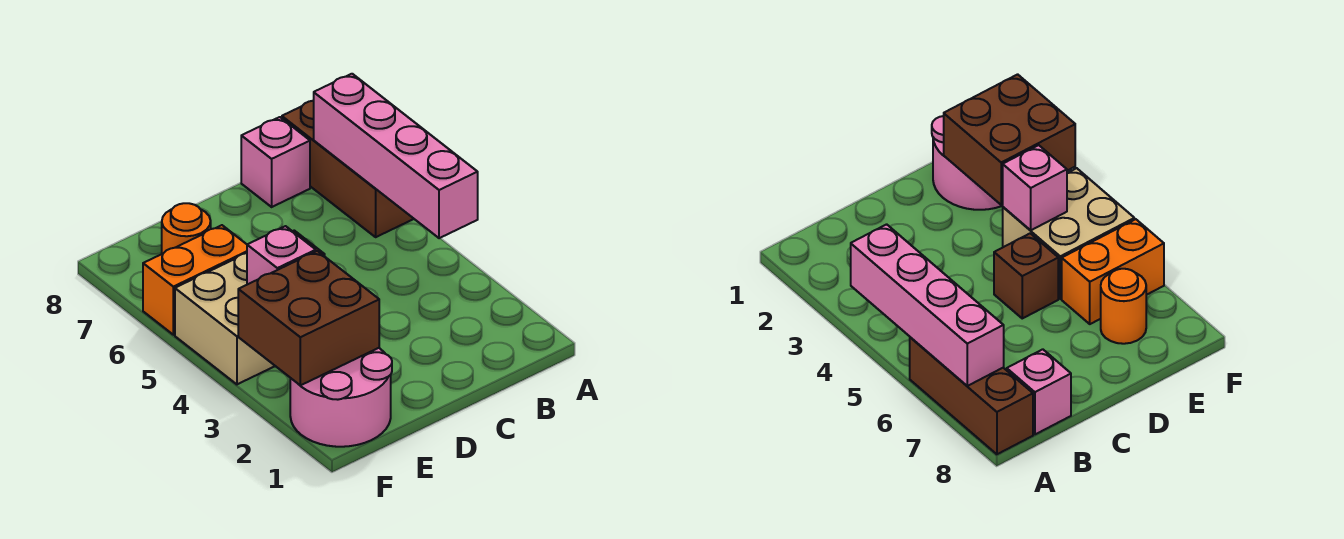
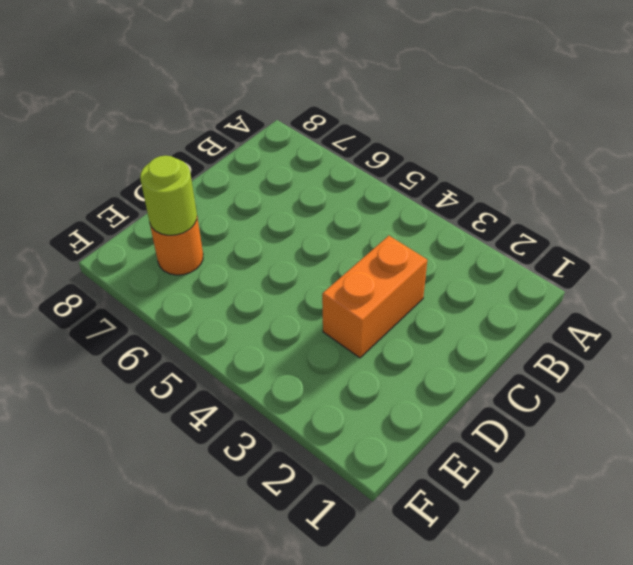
orange brick C3:D3 level 1 -> orange brick E6:F6 level 1
lime round brick E7 level 2 -> none
none -> brown brick A6:A8 level 1
none -> pink brick B8 level 1

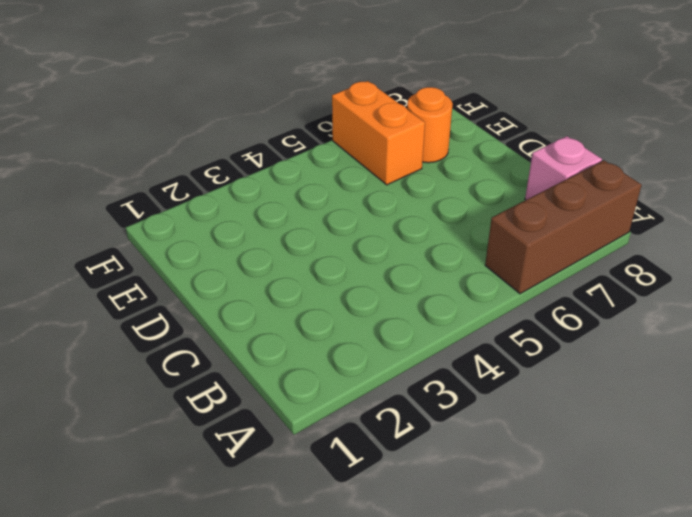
none -> brown brick D5 level 1
none -> pink round brick E1:F2 level 1

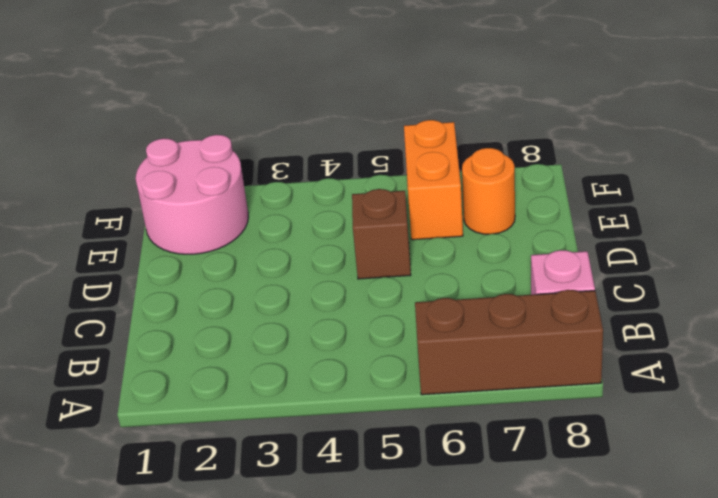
none -> tan brick E4:F5 level 1
none -> pink brick A4:A7 level 2

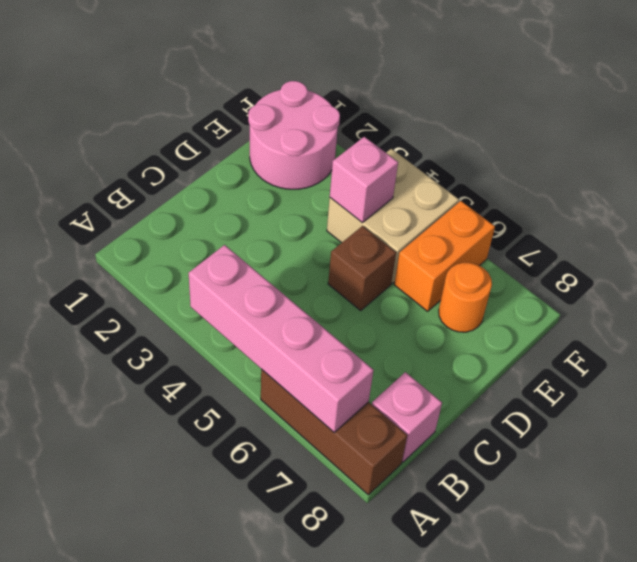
none -> brown brick E2:F3 level 2

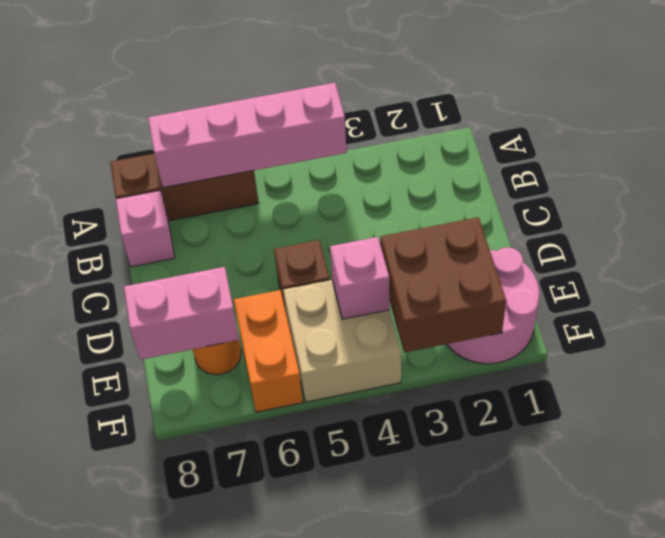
pink brick E7:E8 level 2 -> none

